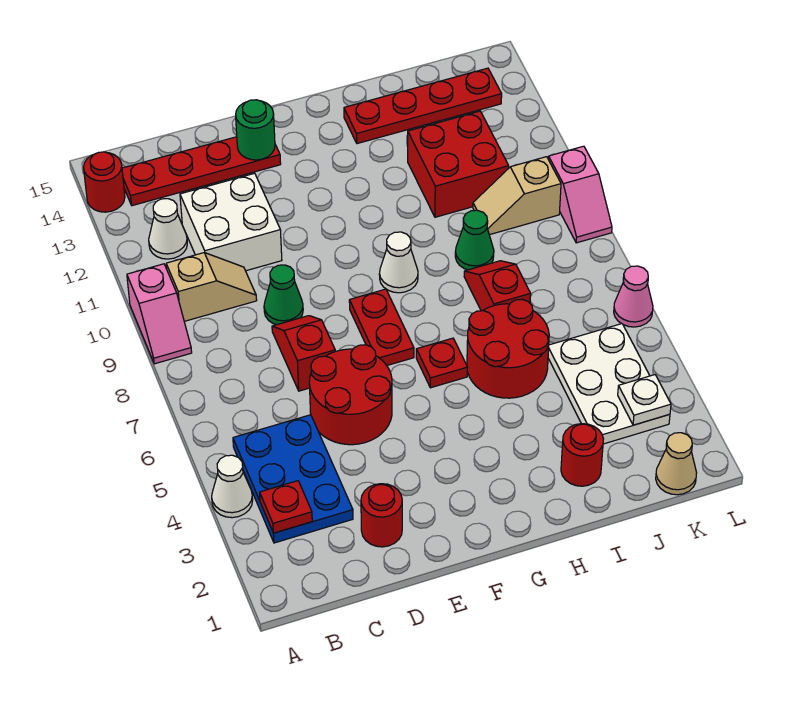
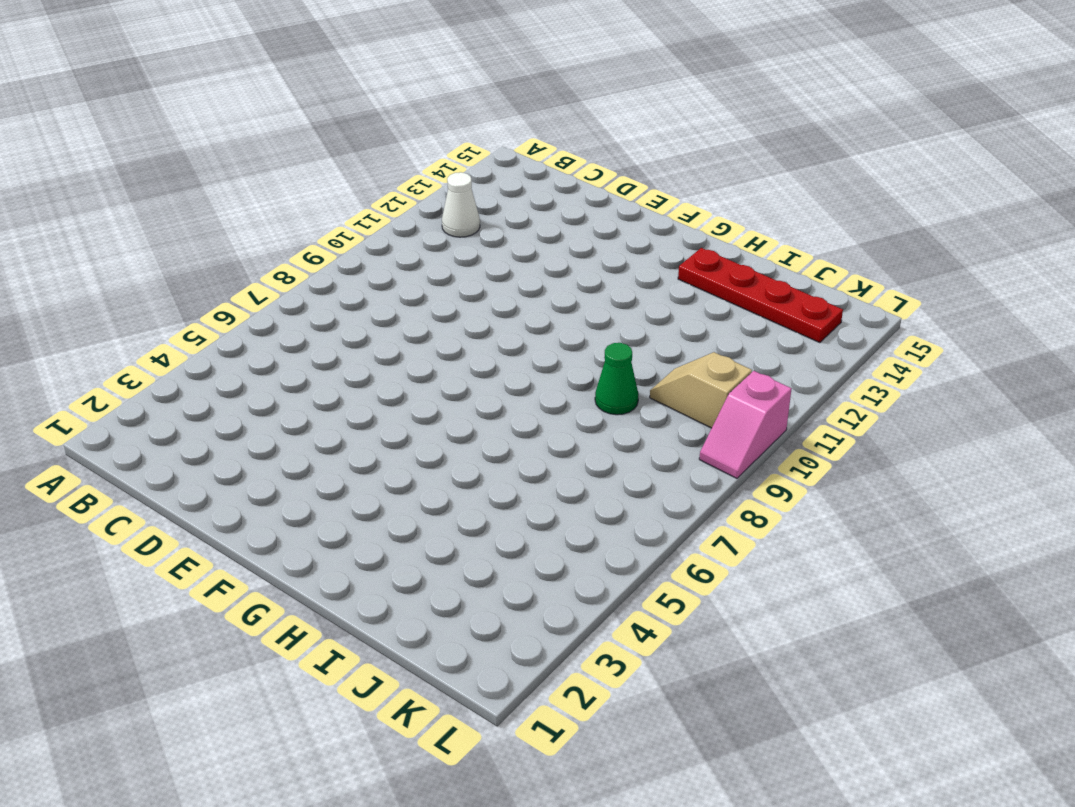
none -> white cone A4 level 1
none -> pink slope A9:A10 level 1 top 10
none -> red round brick A14 level 1

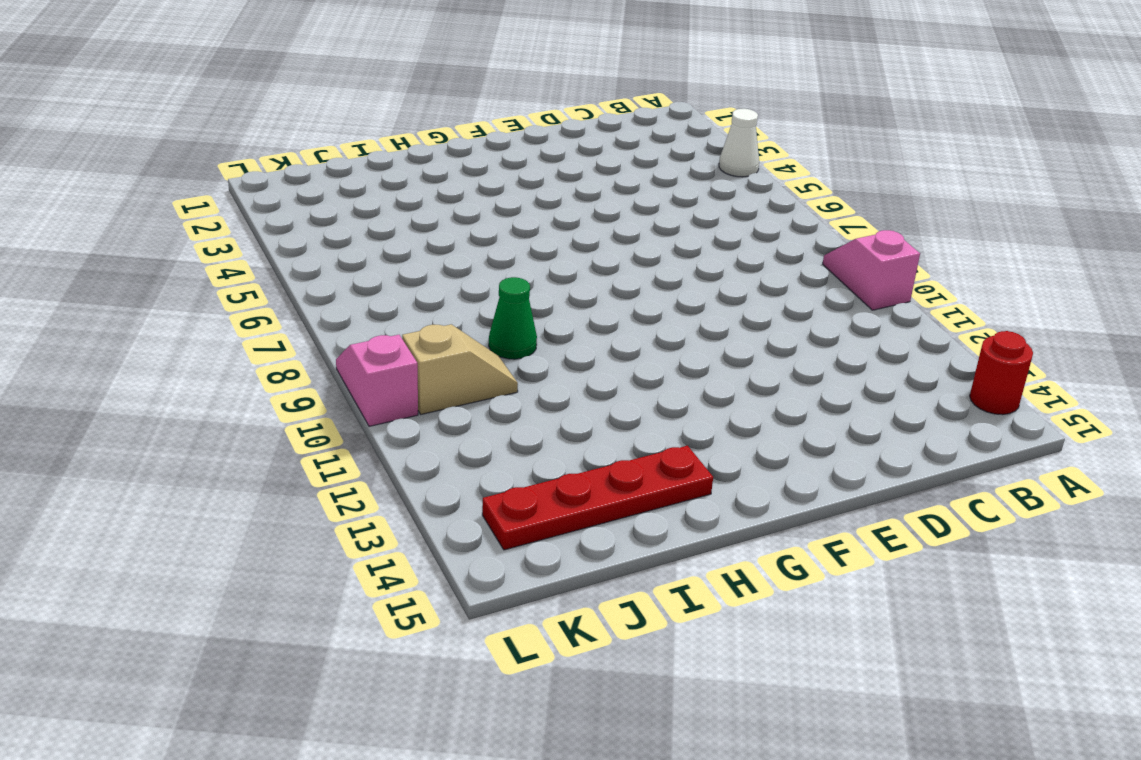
none -> blue plate B3:C5 level 1
none -> tan slope B10:C10 level 1 top B
none -> white cone B12 level 1

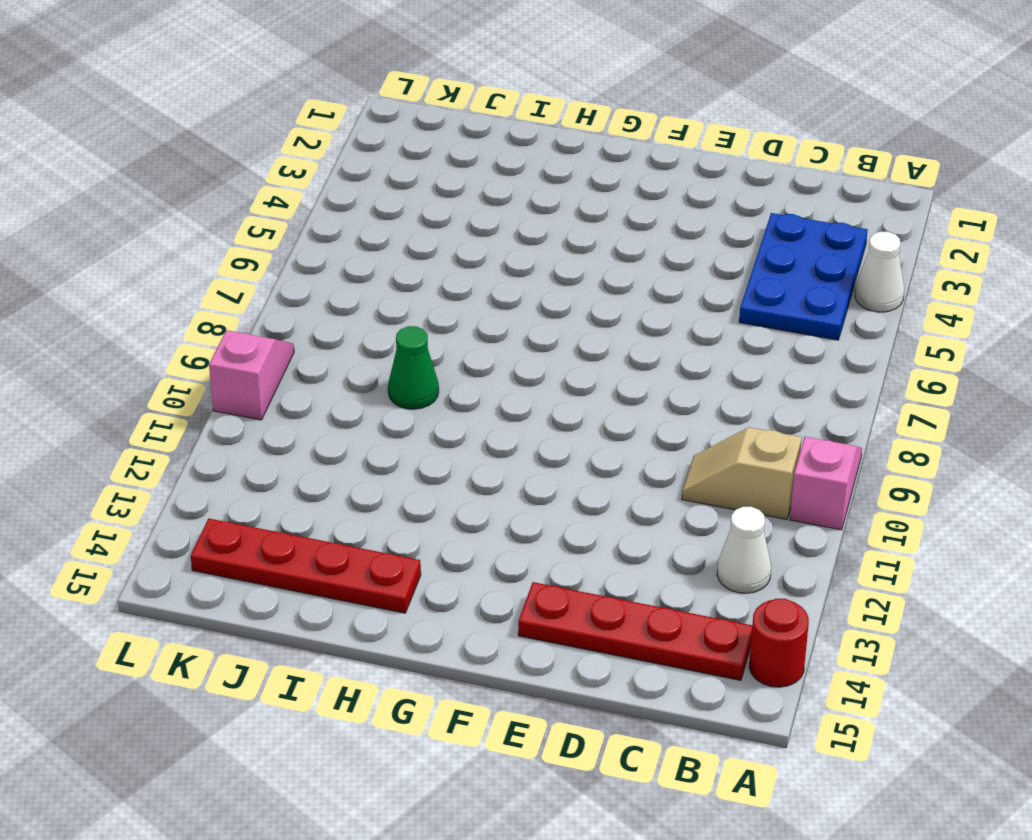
none -> white brick C11:D12 level 1
none -> red round brick D2 level 1
none -> red round brick D5:E6 level 1

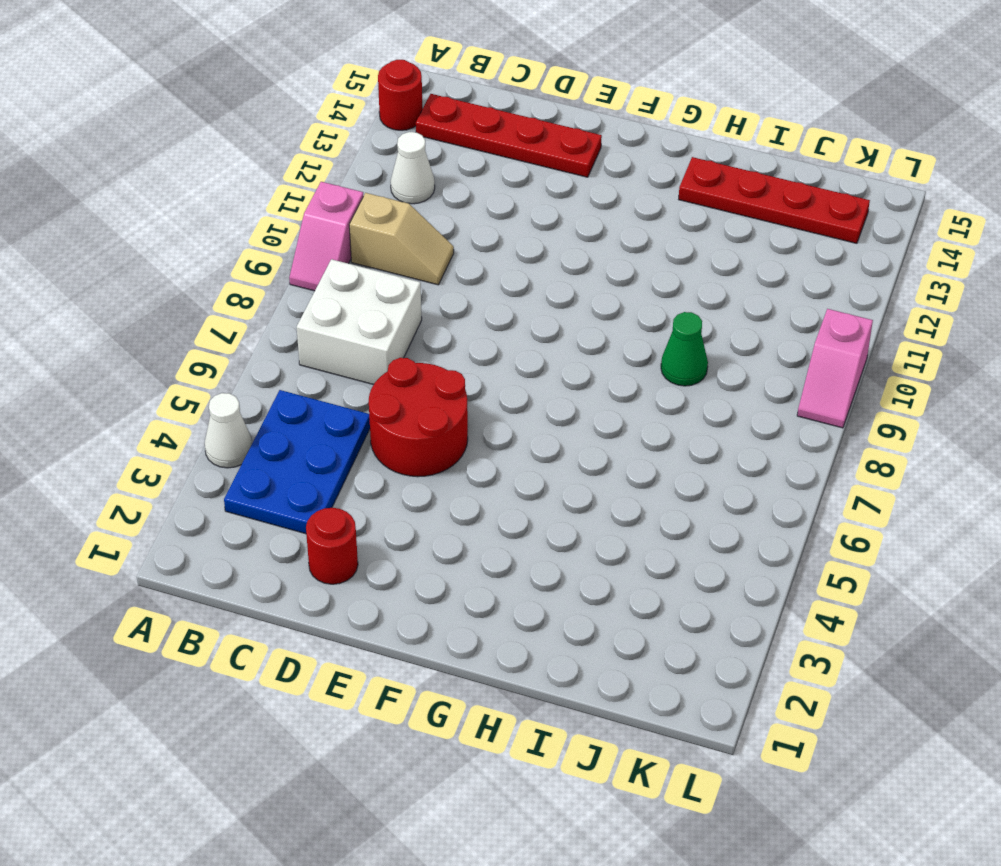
white brick B7:C8 level 1 -> white brick C11:D12 level 1
none -> red slope D7:D8 level 1 top 7
none -> green cone D9 level 1
none -> red plate F7:F8 level 1

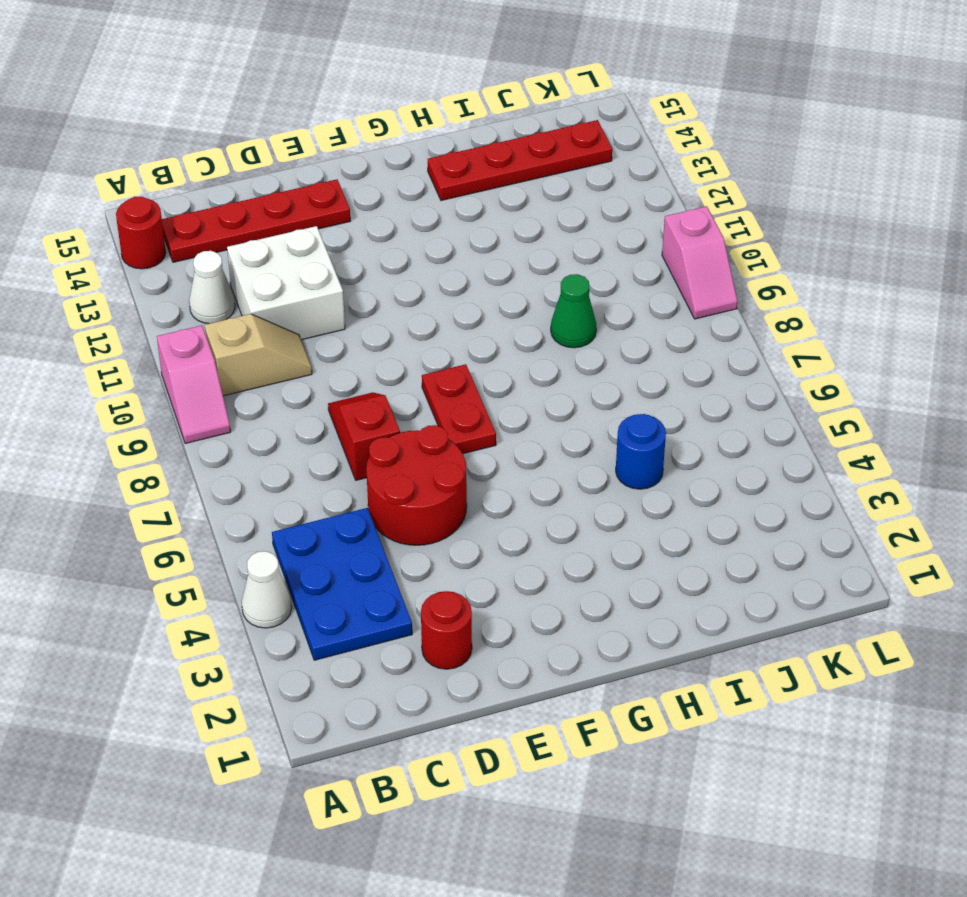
blue round brick I5 level 1 -> red round brick H5:I6 level 1
none -> green cone D9 level 1
none -> red plate G6 level 1
none -> white cone G9 level 1

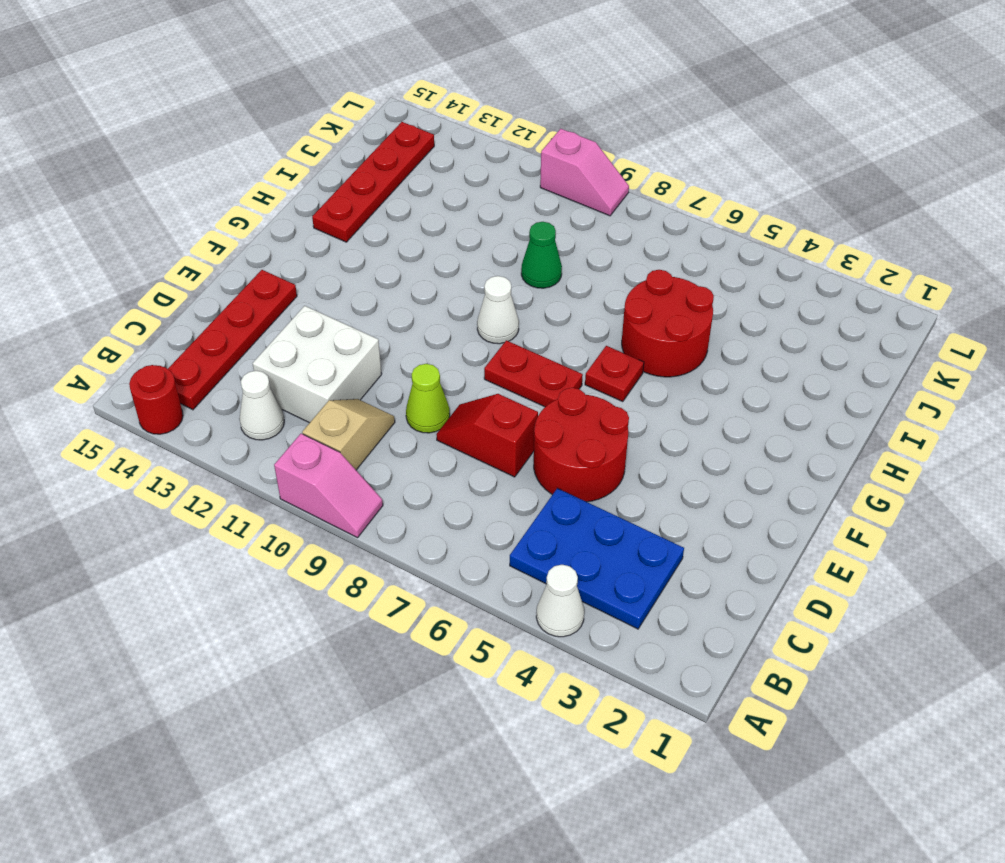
lime cone D9 level 1 -> green cone D9 level 1
none -> red round brick D2 level 1
none -> red round brick I2 level 1
none -> red slope I7:I8 level 1 top 7

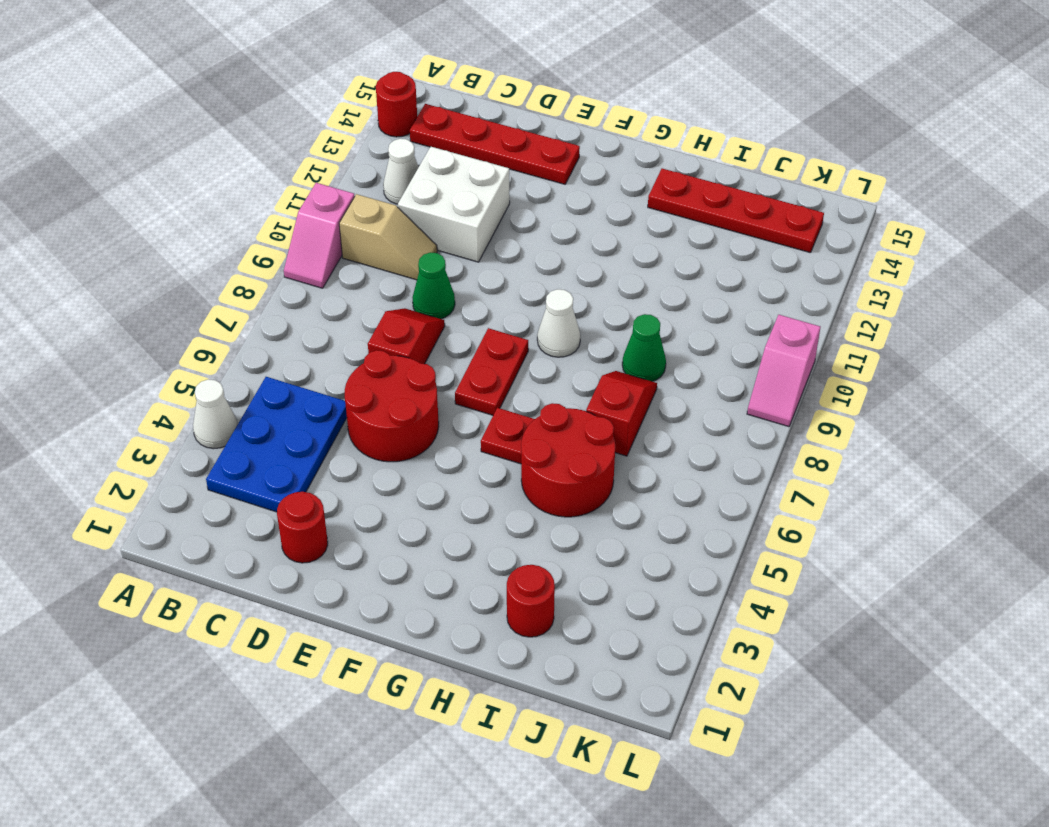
none -> red brick I11:J12 level 1
none -> white plate J3:K5 level 1
none -> tan slope J10:K10 level 1 top K

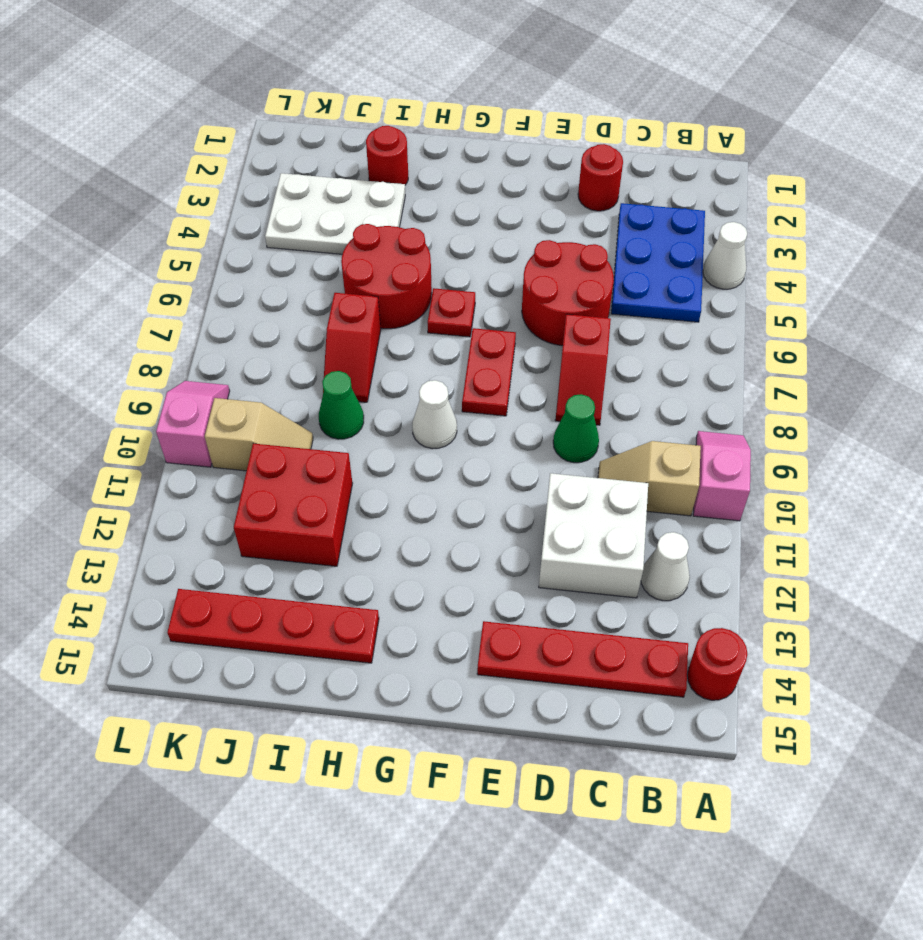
white plate I3:K4 level 1 -> white plate J3:K5 level 1
none -> tan cone K1 level 1
none -> pink cone L6 level 1
none -> red plate B3 level 2

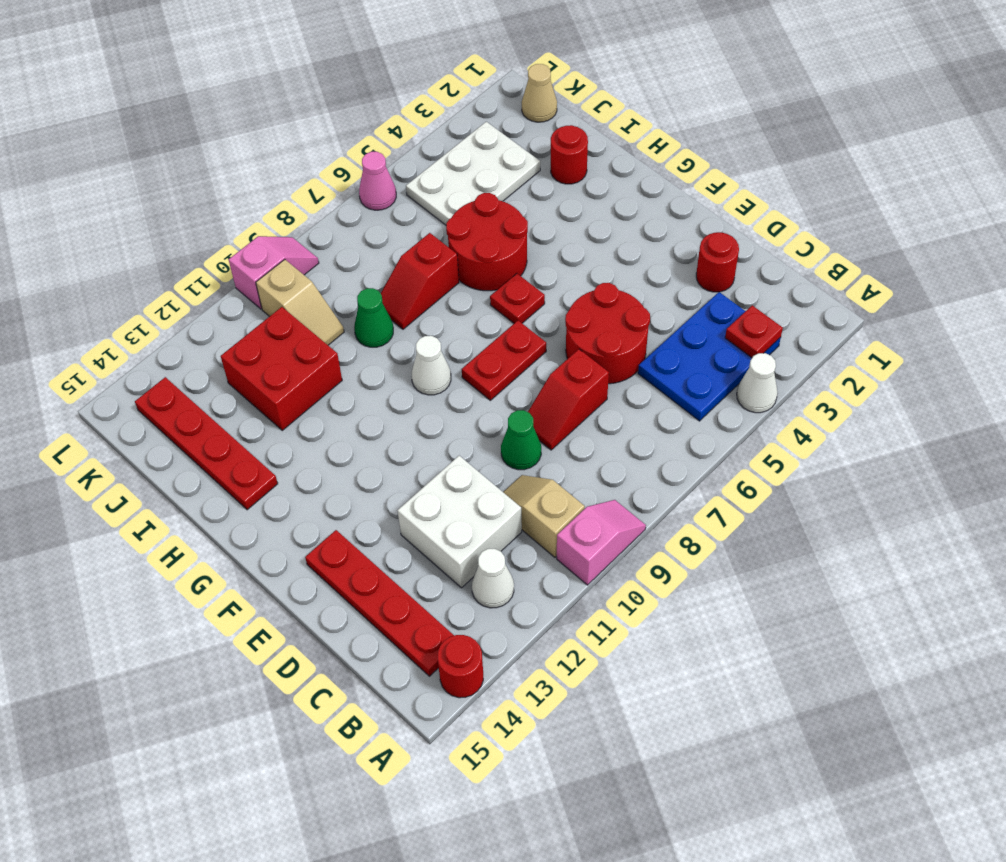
none -> green round brick E14 level 2
none -> white plate K3 level 2

